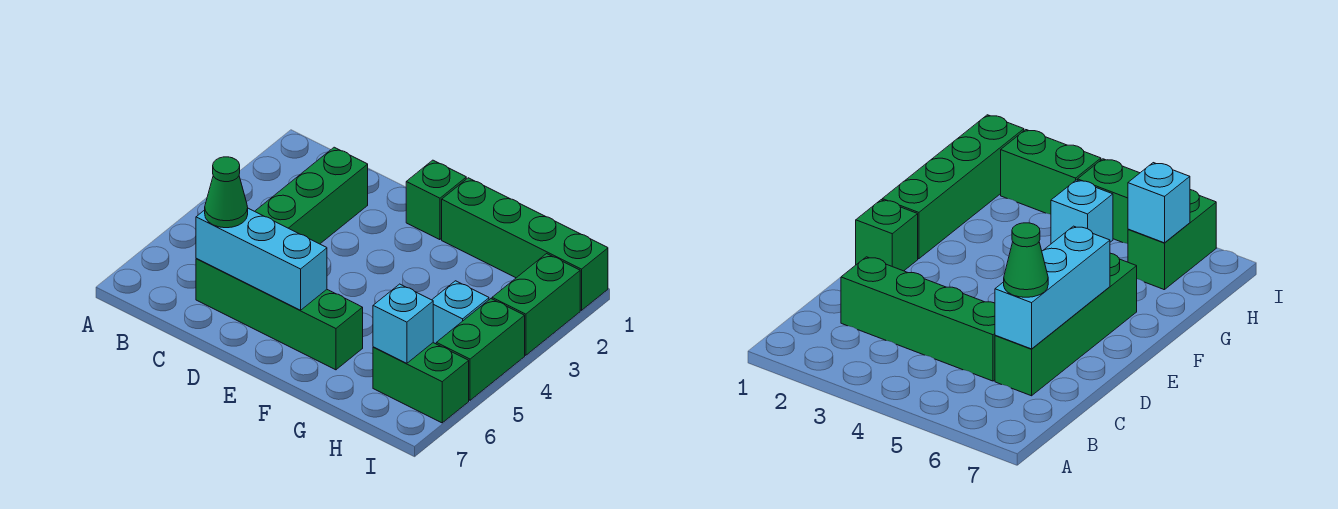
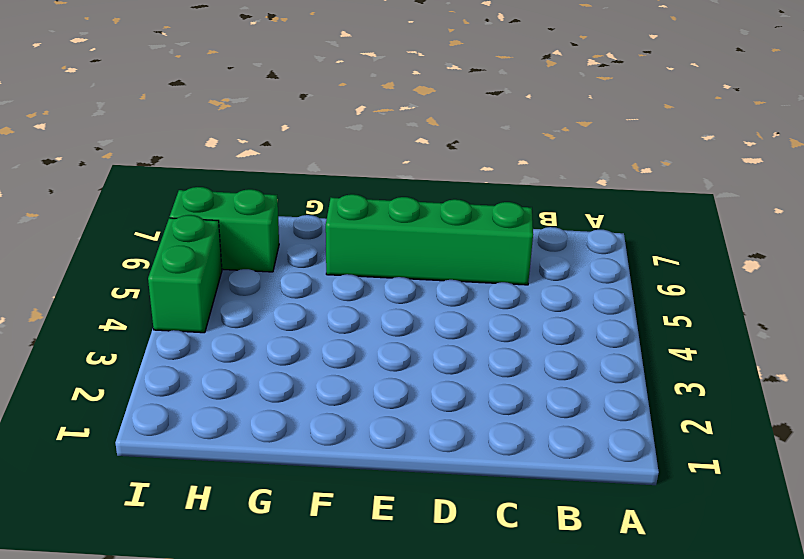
none -> green brick C2:C5 level 1
none -> green brick E1 level 1

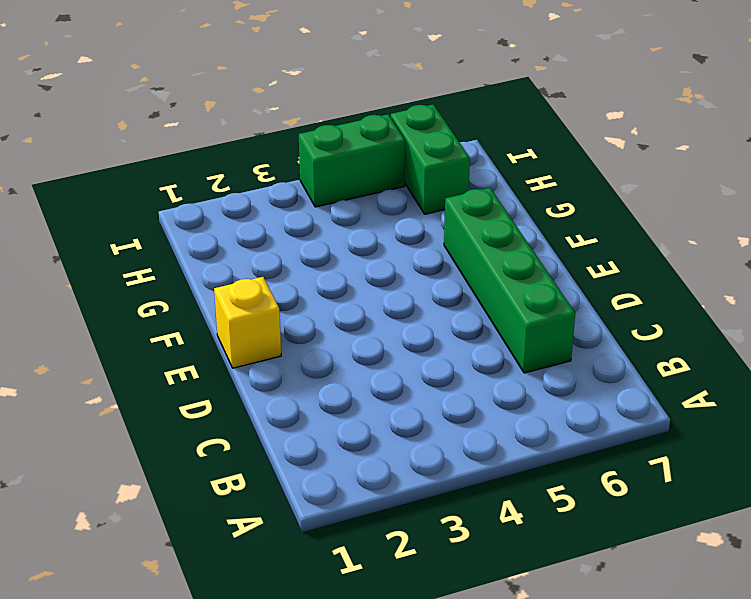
yellow brick E1 level 1 -> green brick E1 level 1
none -> green brick C2:C5 level 1
none -> green brick F1:I1 level 1

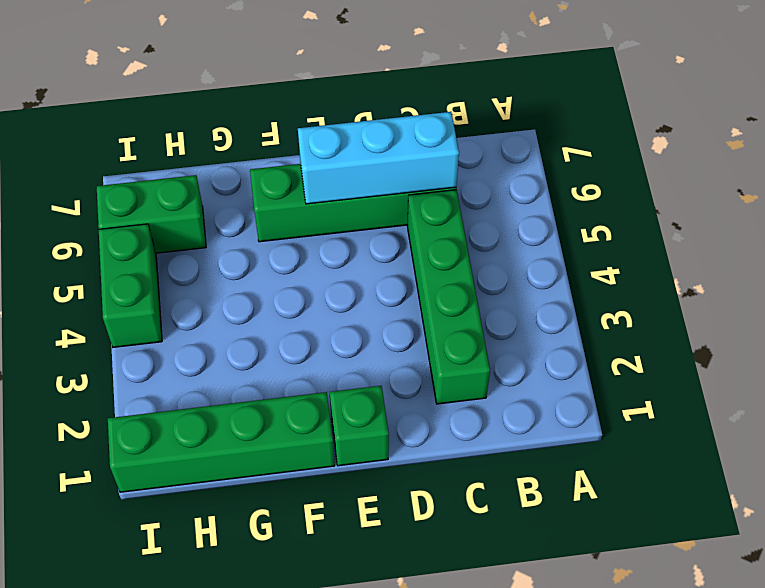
none -> cyan brick H4 level 1
none -> green brick I2:I3 level 1

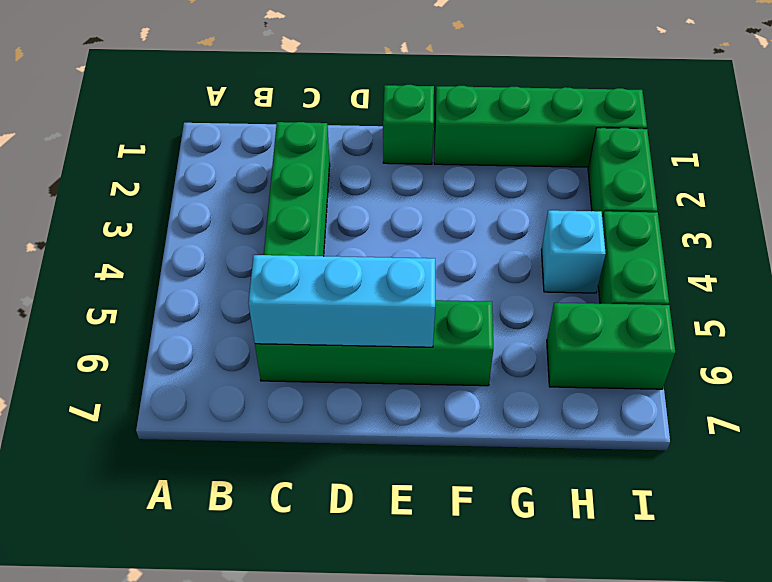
none -> cyan brick H6 level 2
none -> green cone C6 level 3

